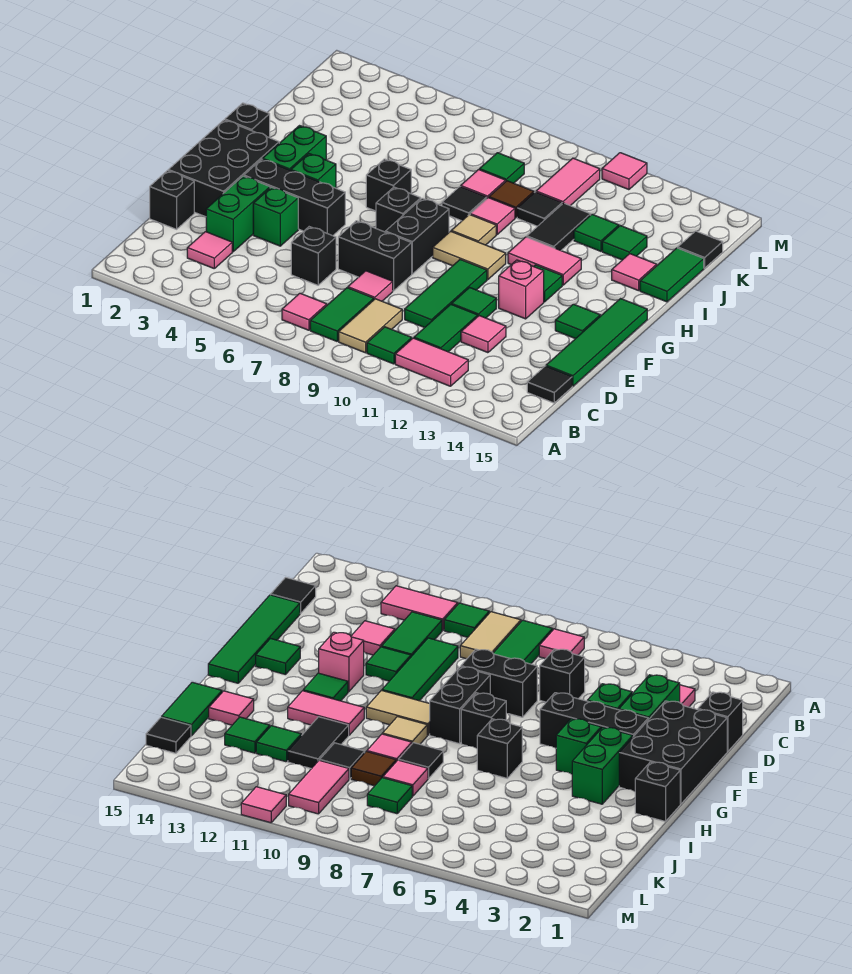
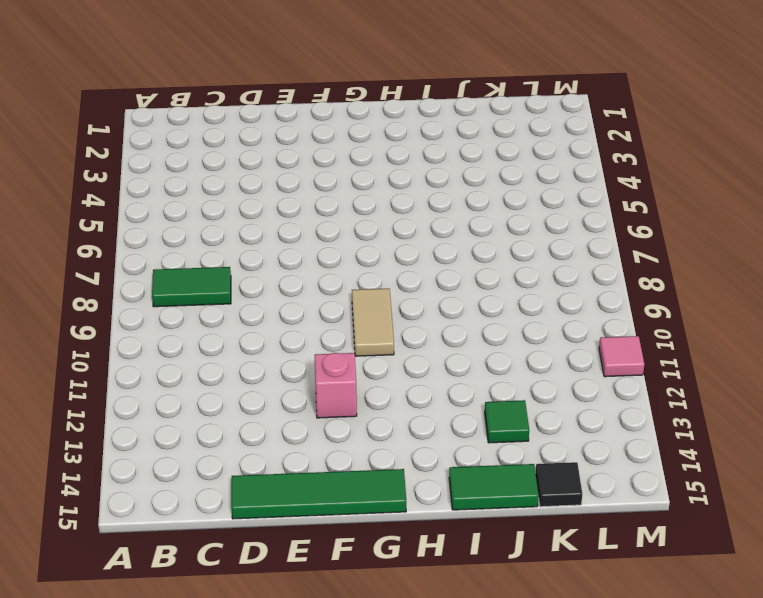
none -> pink tile B7 level 1
none -> tan tile B9:C9 level 1
none -> green tile B10 level 1
none -> pink tile B11:B12 level 1

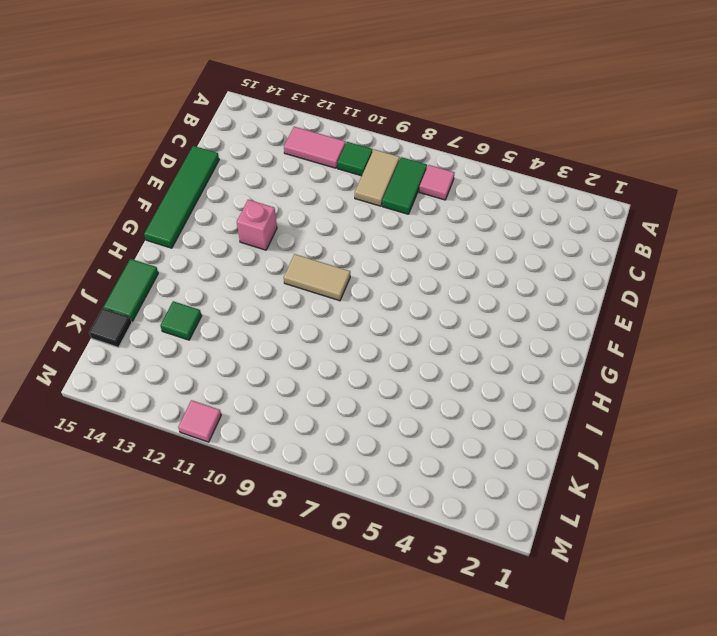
none -> pink tile C3 level 1
none -> green tile C11:D11 level 1
none -> black tile C15 level 1
none -> black brick D1 level 1

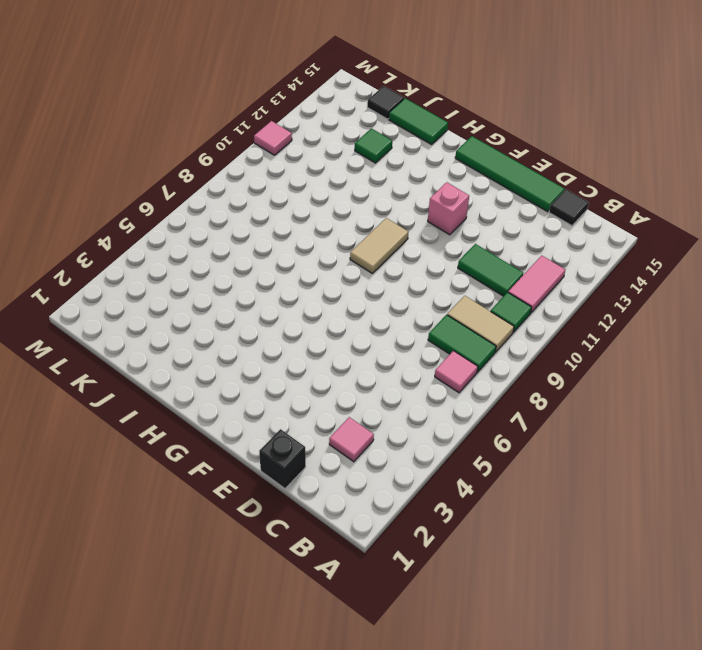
none -> green brick D3:E3 level 1
none -> black brick D6 level 1
none -> pink tile D8 level 1
none -> green tile D10:F10 level 1

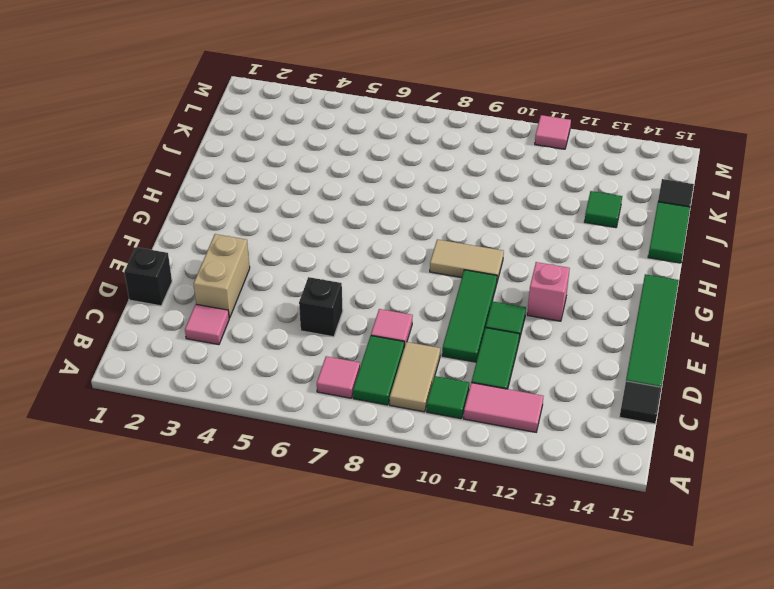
tan brick D3:E3 level 1 -> green brick D3:E3 level 1
none -> pink tile D12 level 1
none -> black brick E1:G2 level 1
none -> green brick E4 level 1
none -> black brick E7:E8 level 1

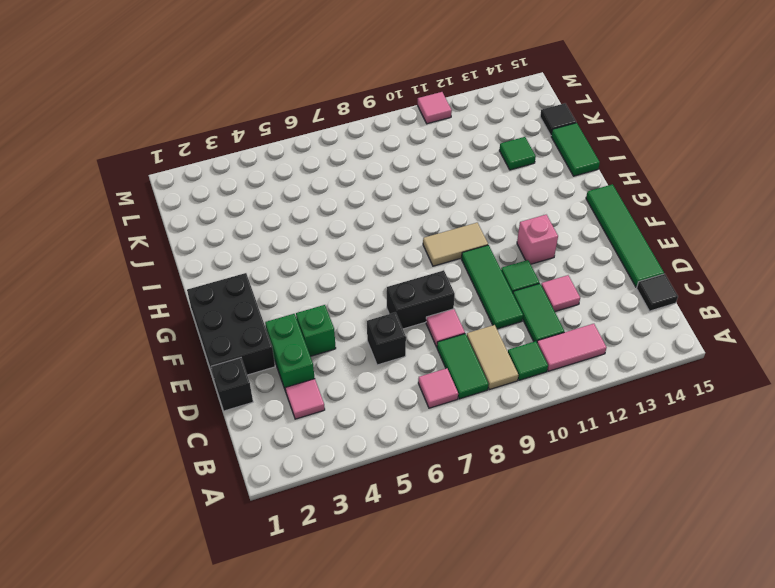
none -> black brick F3:F5 level 1
none -> black brick F8:G8 level 1
none -> green tile F14 level 1
none -> green brick G3:H3 level 1

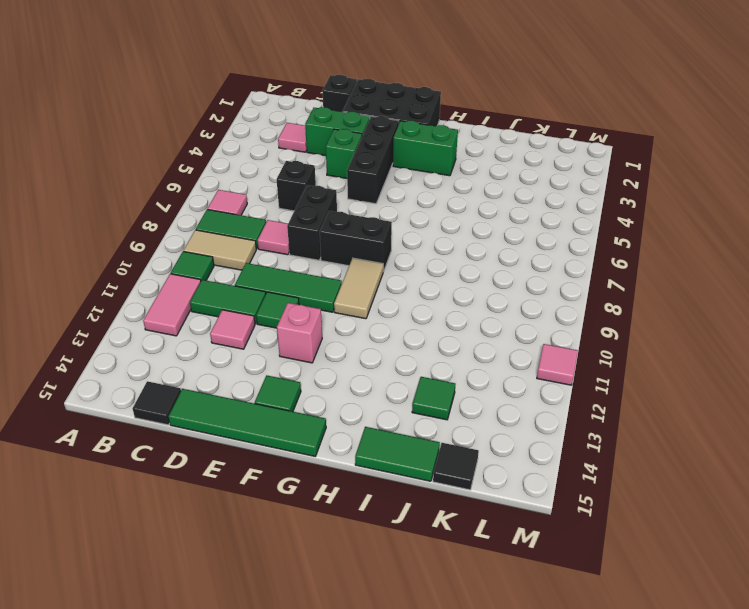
none -> green brick G4 level 1
none -> black brick G7 level 1
none -> green tile G12 level 1
none -> black brick H1 level 1

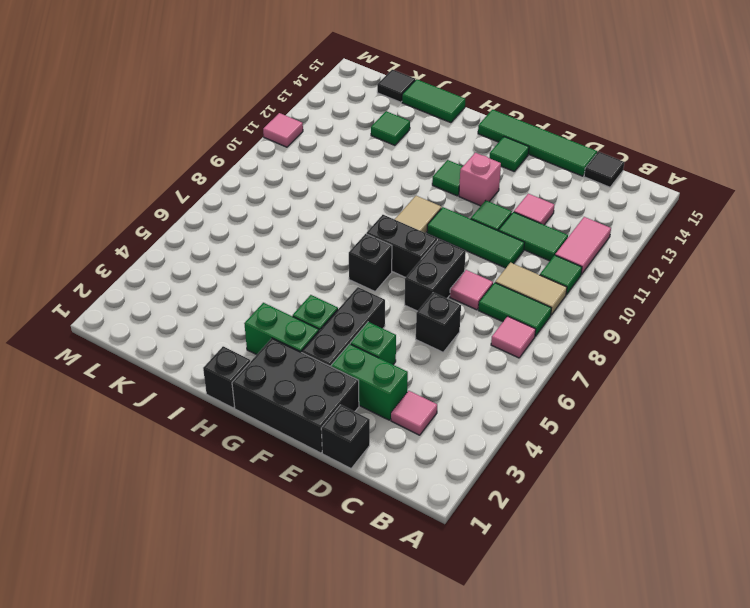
none -> black brick H6 level 1
none -> tan tile H9 level 1
none -> pink tile H11:H12 level 1
none -> black tile I8 level 1

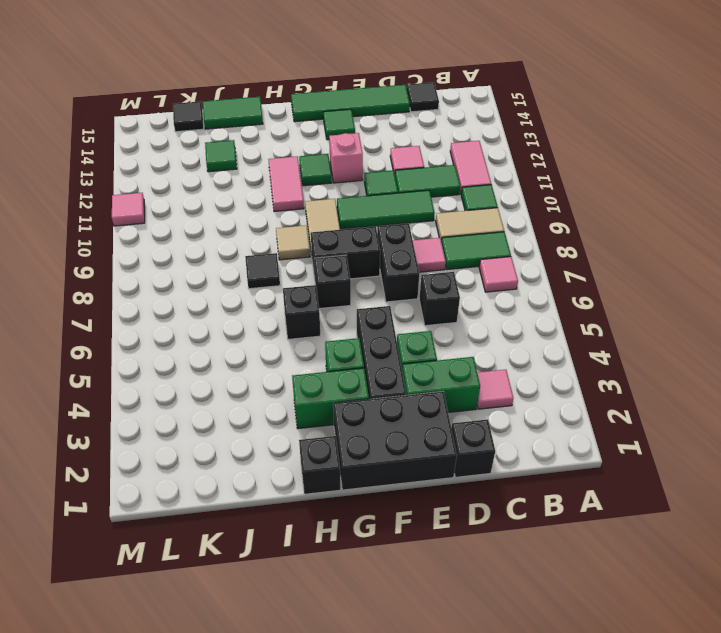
none -> pink tile I9 level 1
none -> black tile I11:J11 level 1
none -> pink tile I14 level 1
none -> pink tile J8 level 1

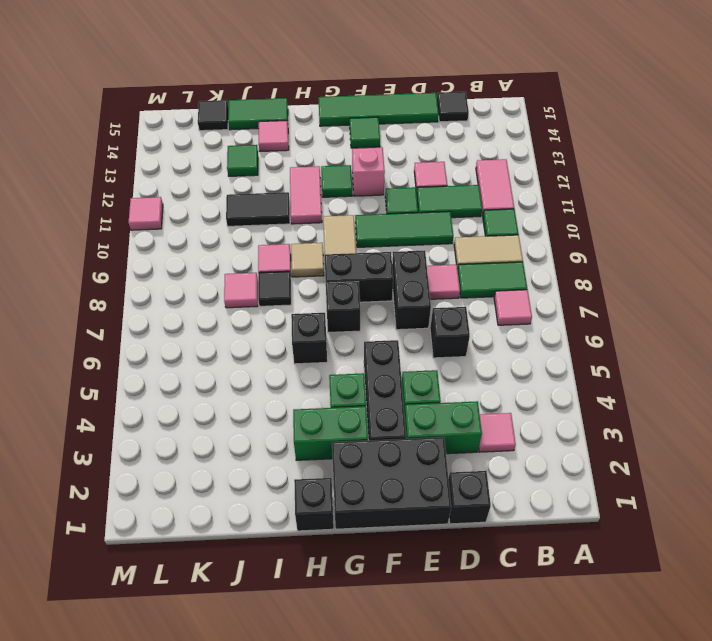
none -> brown tile J9 level 1
none -> black tile J10 level 1
none -> green tile J12 level 1
none -> green tile K8 level 1

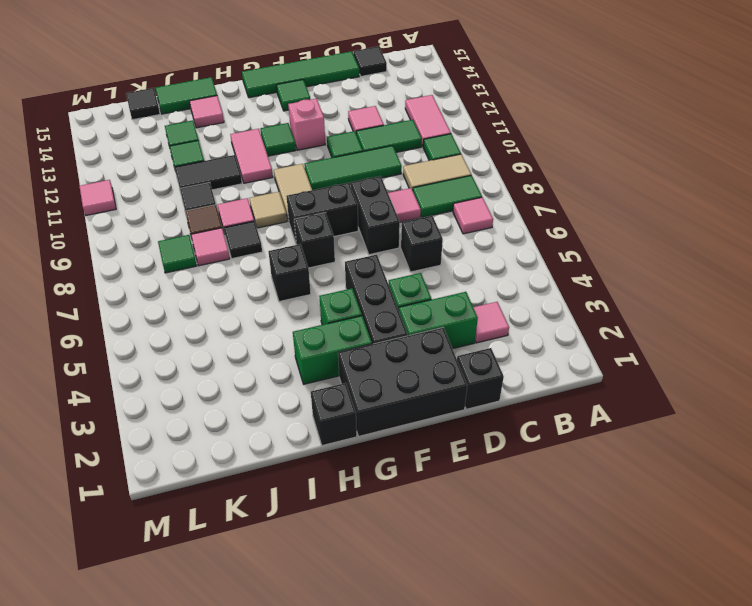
none -> pink tile K10:L10 level 1

